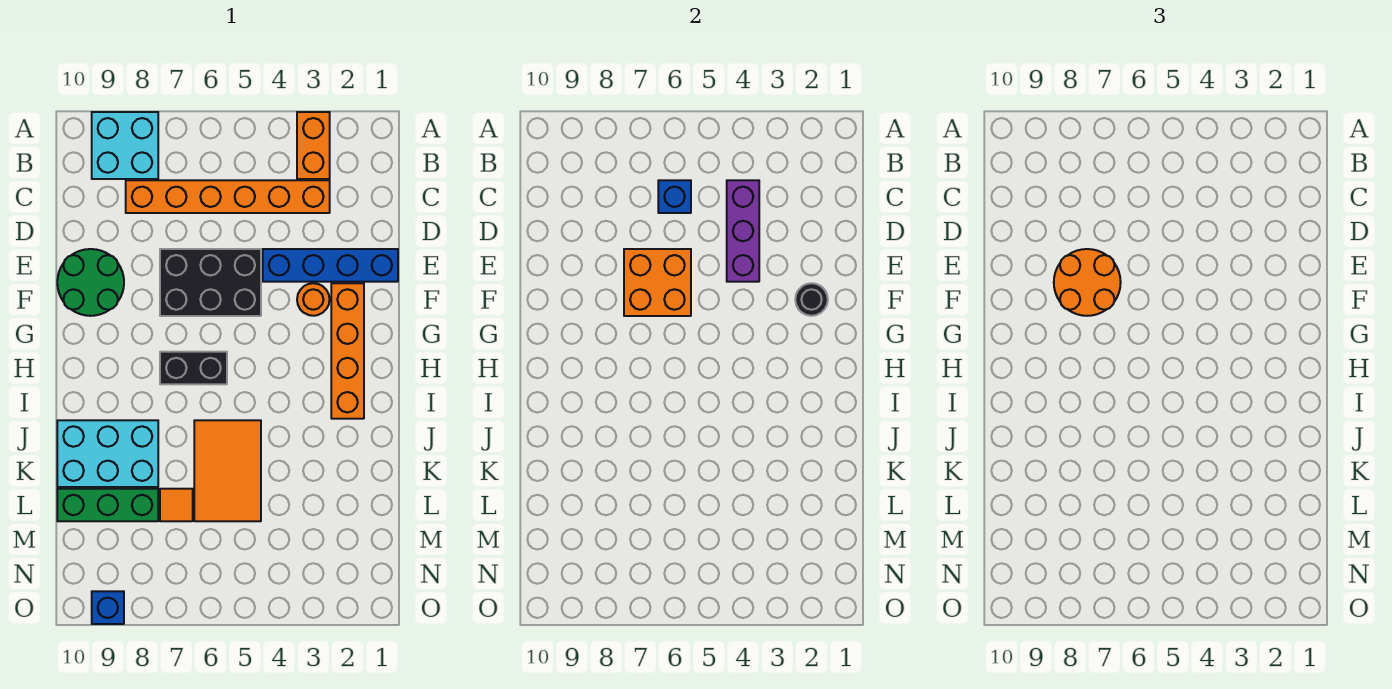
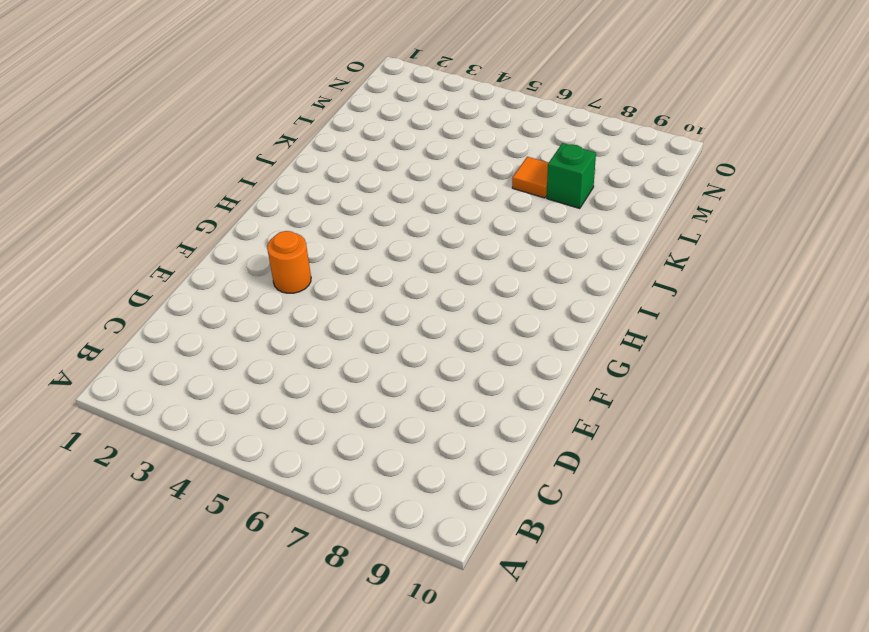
green brick L8 level 1 -> green brick L8:L10 level 1
none -> orange brick A3:B3 level 1
none -> cyan brick A8:B9 level 1
none -> orange brick C3:C8 level 1

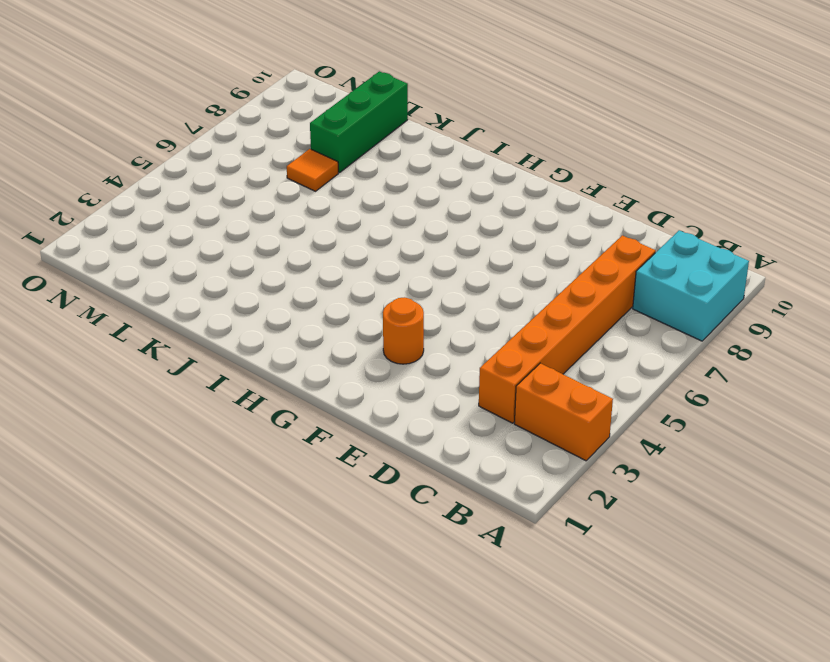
none -> blue brick E1:E4 level 1
none -> black brick E5:F7 level 1
none -> green round brick E9:F10 level 1

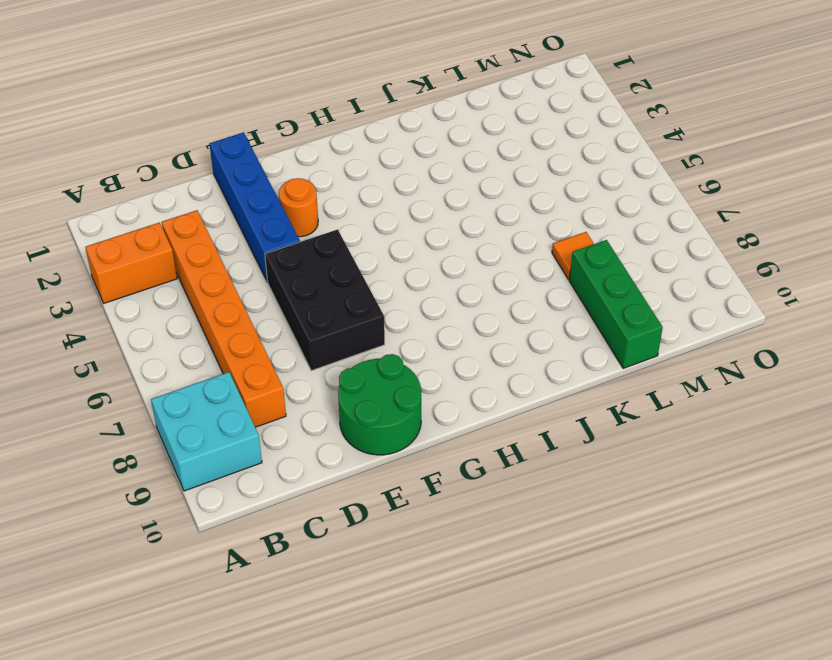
none -> orange brick F2:I2 level 1
none -> black brick H6:H7 level 1
none -> orange tile J5:L6 level 1

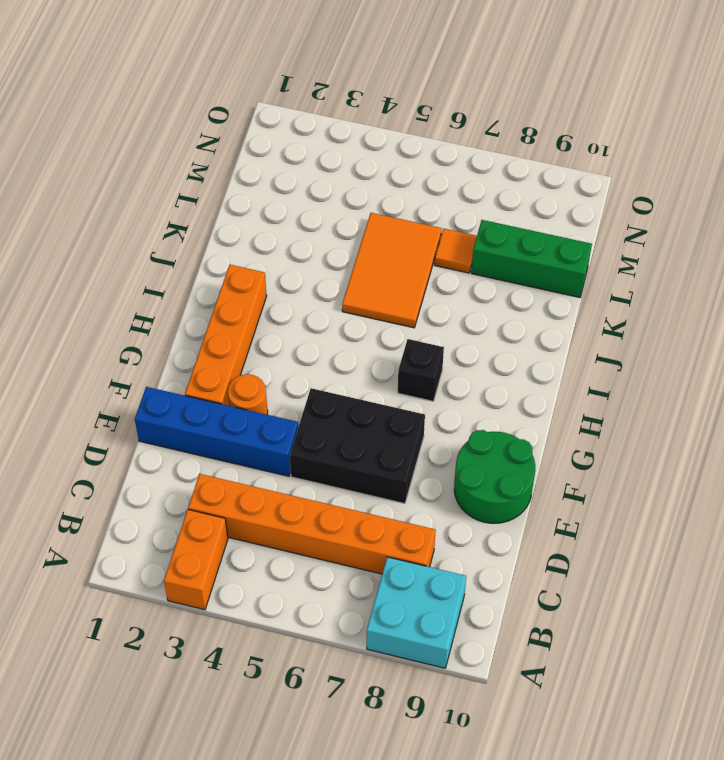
black brick H7 level 1 -> black brick H6:H7 level 1
none -> cyan brick J8:K10 level 1
none -> blue brick O9 level 1
none -> purple brick C4:E4 level 2

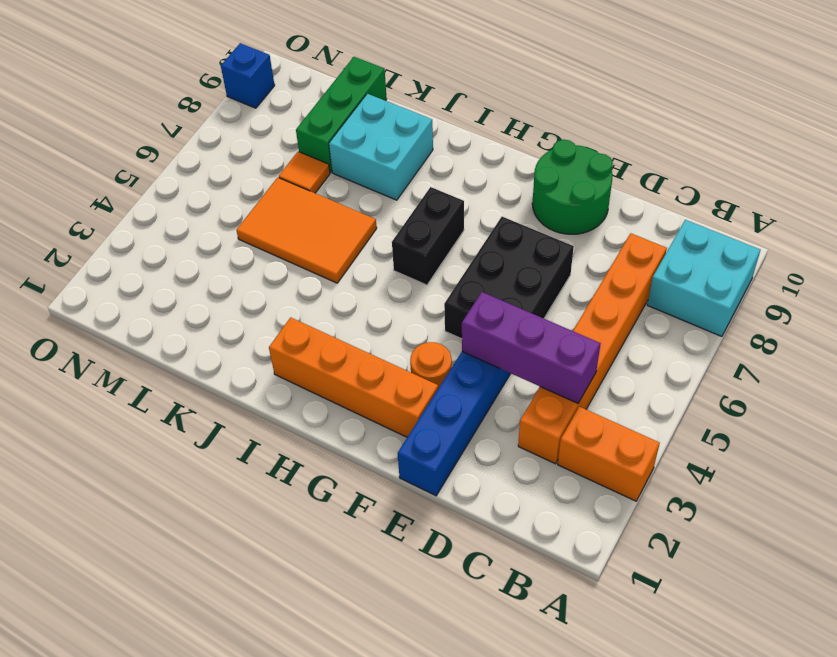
cyan brick J8:K9 level 1 -> cyan brick J8:K10 level 1
none -> blue brick C6 level 2
none -> orange brick E6:F7 level 2
none -> black round brick F2 level 2

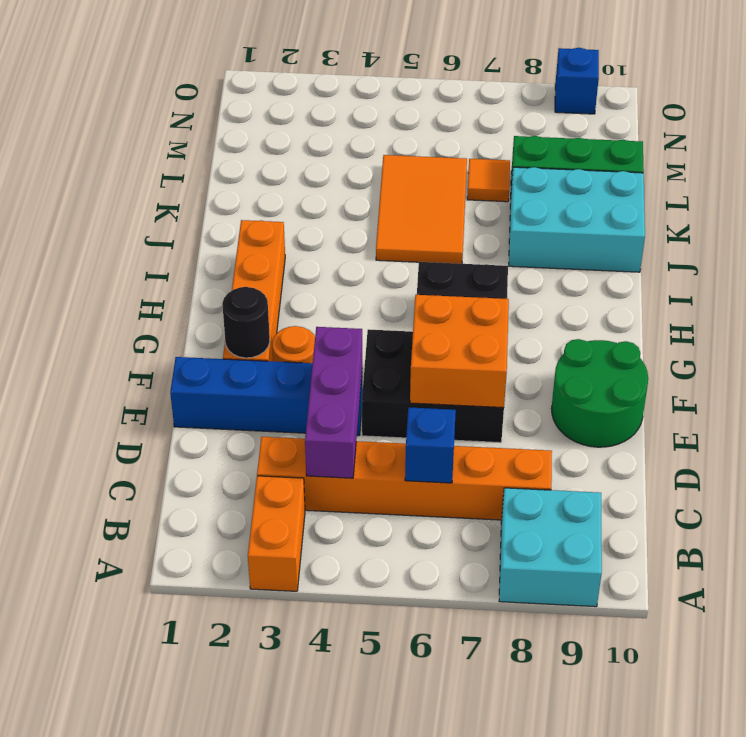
none -> orange round brick E7:F8 level 3

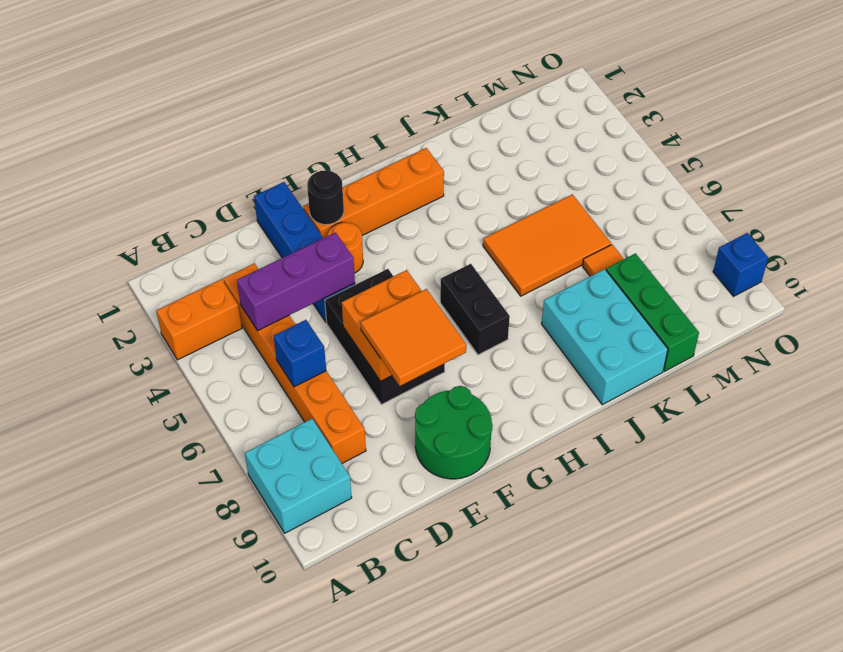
orange tile E7:F8 level 3 -> orange round brick E7:F8 level 3

